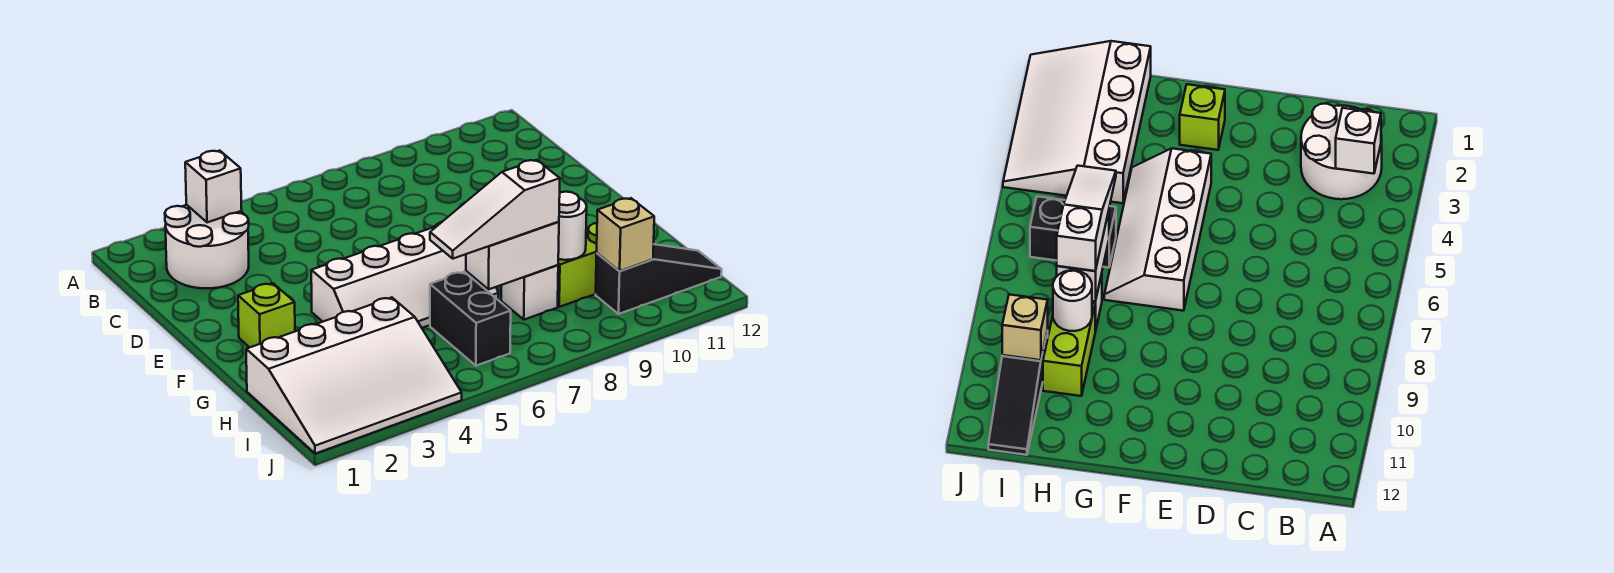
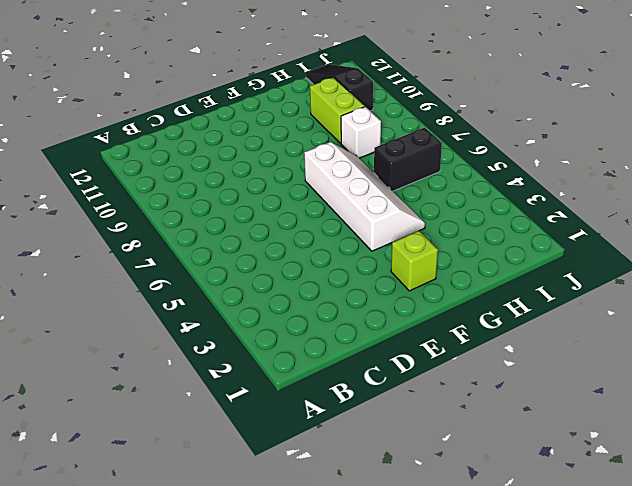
none -> white round brick B2:C3 level 1
none -> white slope H1:J4 level 1 top H
none -> white brick B3 level 2

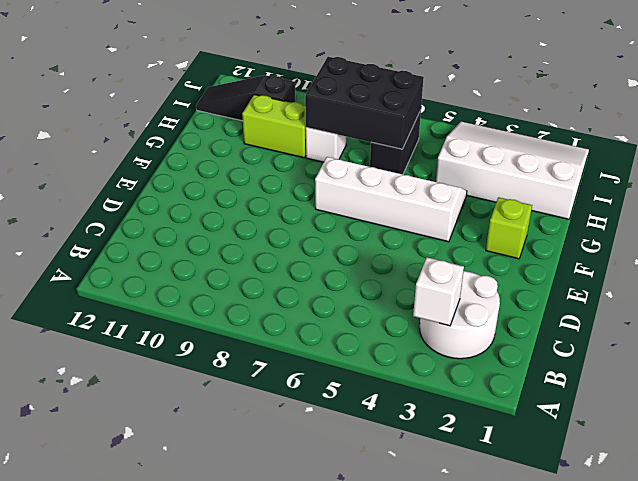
black brick H6:I8 level 2 -> white brick H7:H8 level 2
none -> white round brick H9 level 2
none -> tan brick I10 level 2
none -> white slope H6:H8 level 3 top 8

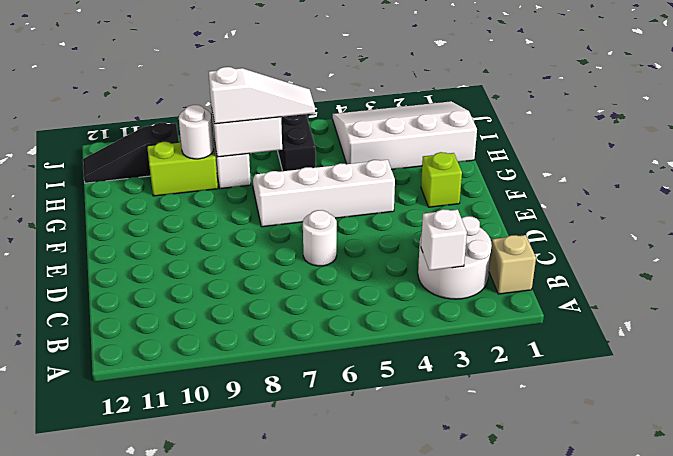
tan brick B1 level 1 -> tan brick I10 level 2
white round brick D6 level 1 -> none

